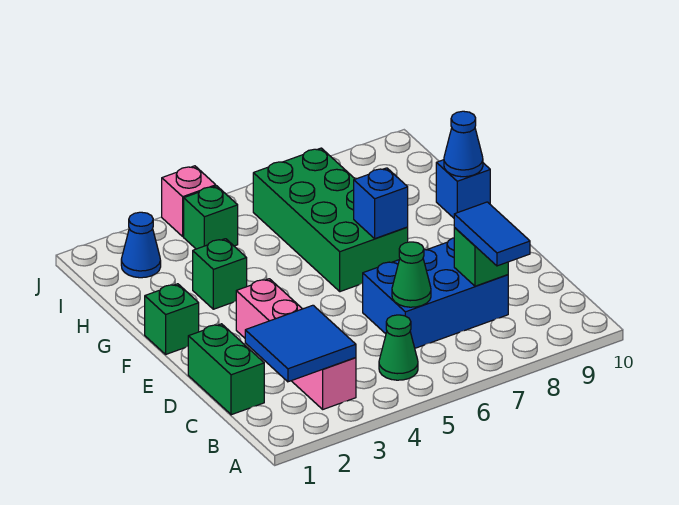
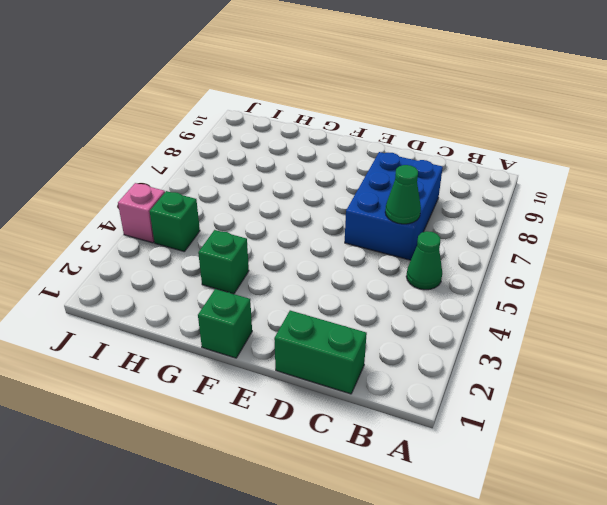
none -> pink brick B3:E3 level 1
none -> green brick F6:I7 level 1
none -> blue brick G10 level 1

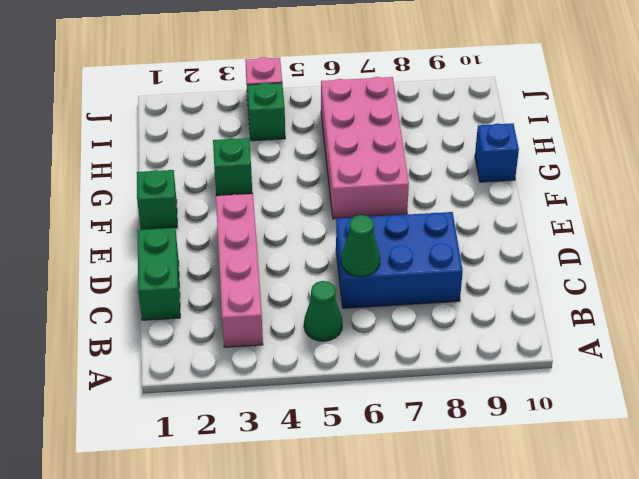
pink brick F6:I7 level 1 -> green brick F6:I7 level 1
none -> blue cone I2 level 1
none -> blue tile B2:C3 level 2
none -> green brick C8 level 2

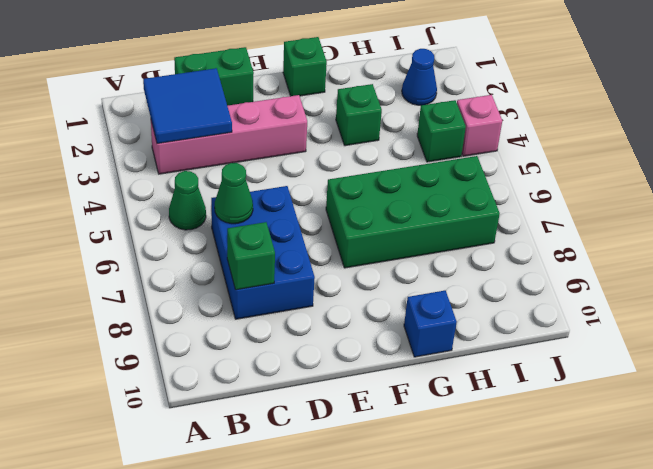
none -> blue brick F7 level 2
none -> blue cone G10 level 2
none -> blue tile B8:C8 level 3

